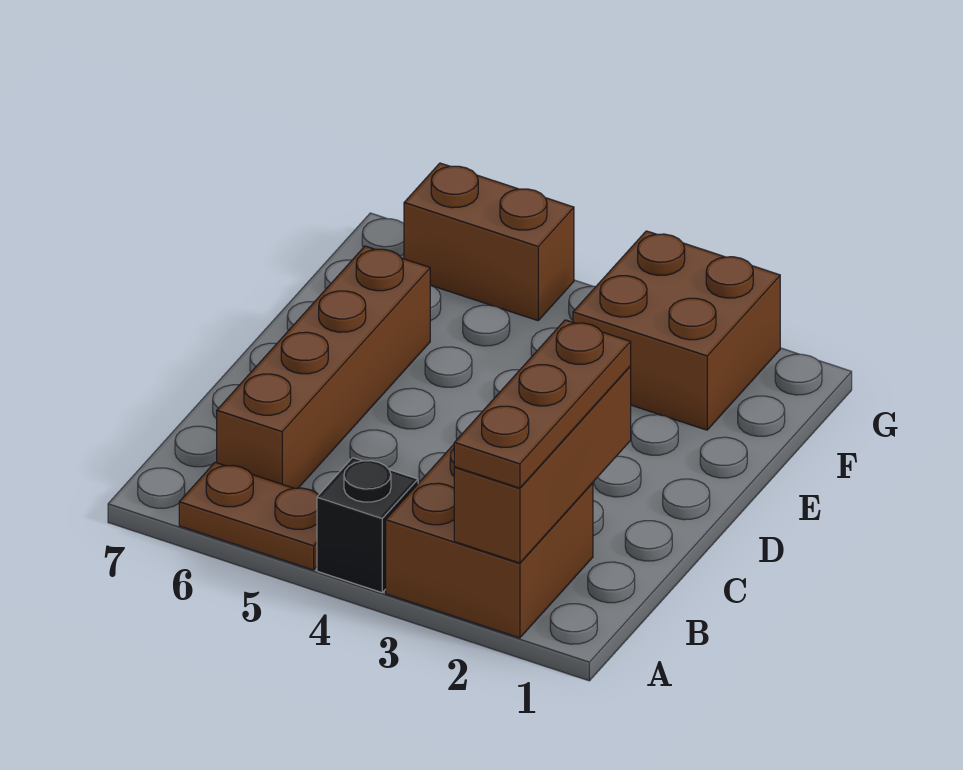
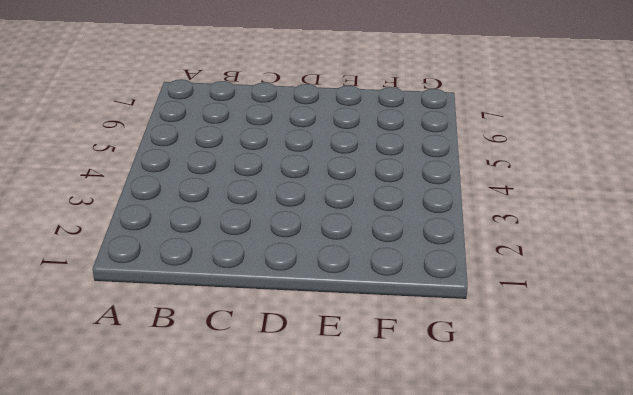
none -> brown brick A2:B3 level 1
none -> black brick A4 level 1

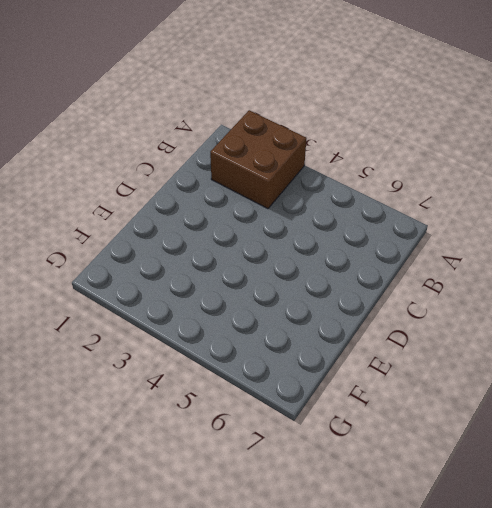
none -> black brick A4 level 1
none -> brown plate A5:A6 level 1

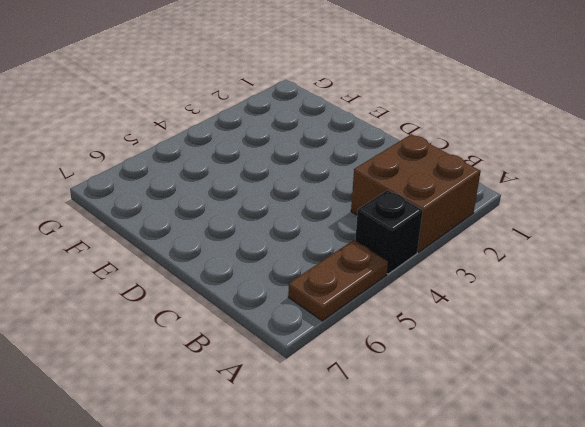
none -> brown brick B6:E6 level 1
none -> brown brick F2:G3 level 1

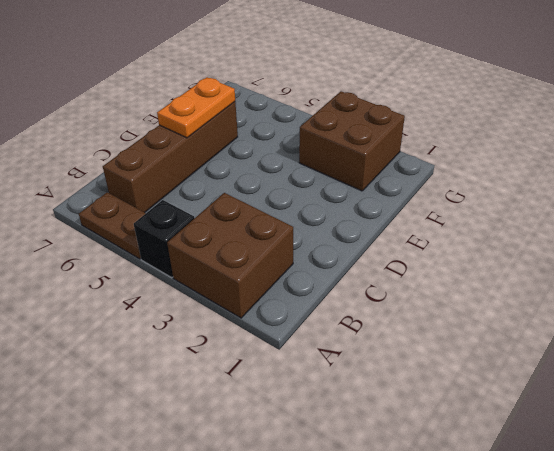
orange plate D6:E6 level 2 -> none
none -> brown brick G5:G6 level 1
none -> brown brick A2:C2 level 2

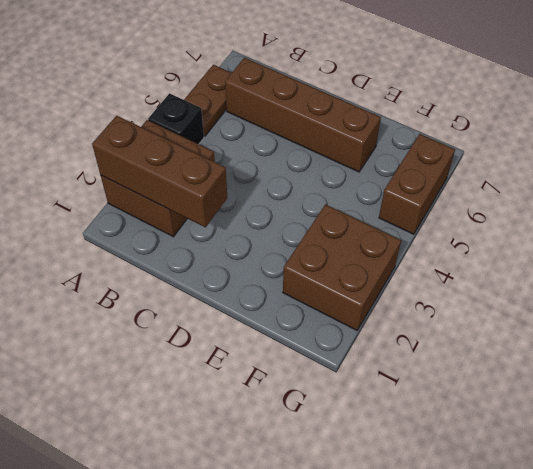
none -> brown plate A2:C2 level 3

